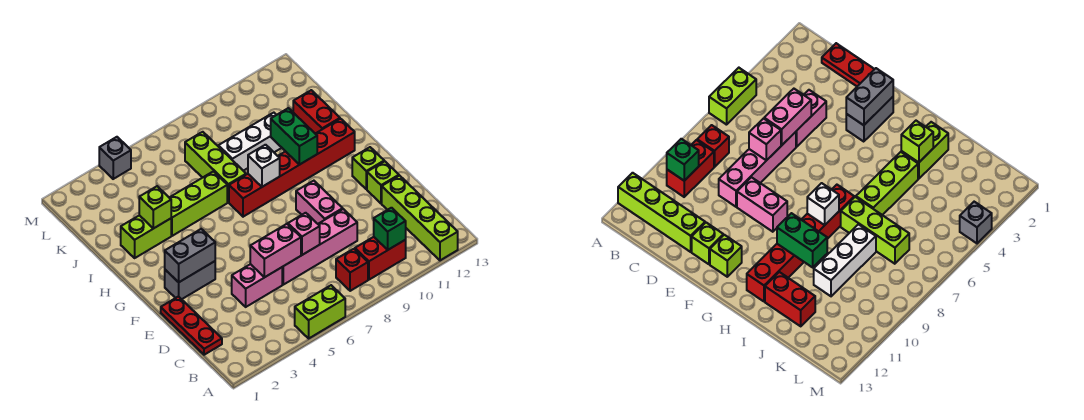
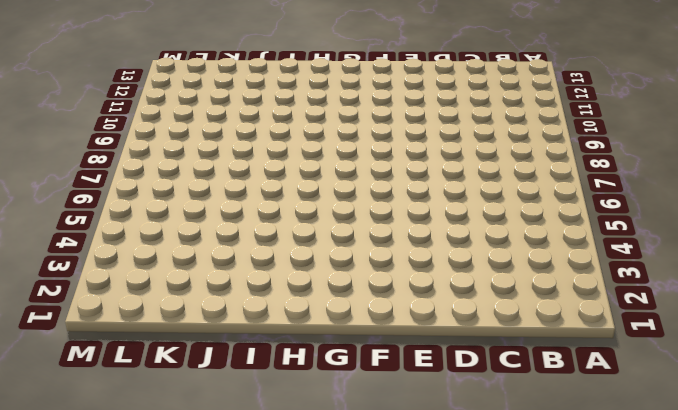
none -> lime brick A5:A6 level 1
none -> lime brick A12:D12 level 1
none -> red brick B8 level 1

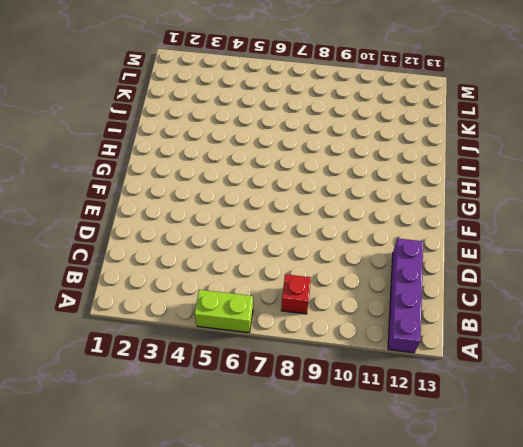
purple brick A12:D12 level 1 -> lime brick A12:D12 level 1
none -> red brick B9:B10 level 1
none -> red plate C1:E1 level 1
none -> pink brick D4:D5 level 1

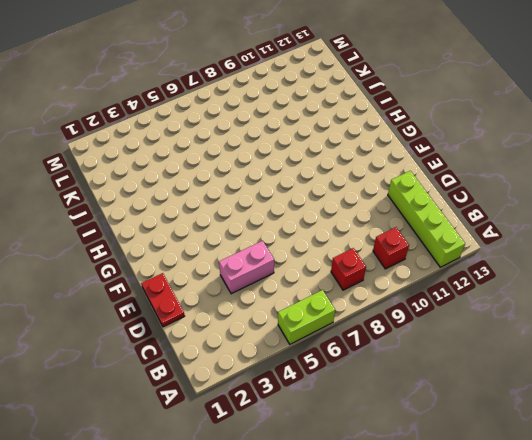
red brick B10 level 1 -> red brick B9:B10 level 1
red plate D1:E1 level 1 -> red plate C1:E1 level 1
none -> pink brick D6:D9 level 1
none -> pink brick E9:F9 level 1
none -> lime brick E12 level 1

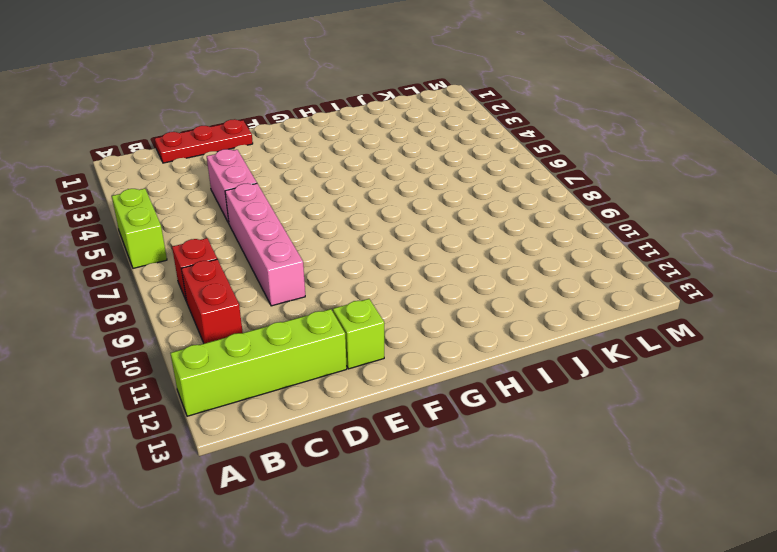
none -> pink brick E9:F9 level 1
none -> grey brick F2:F3 level 1
none -> lime brick F12 level 1

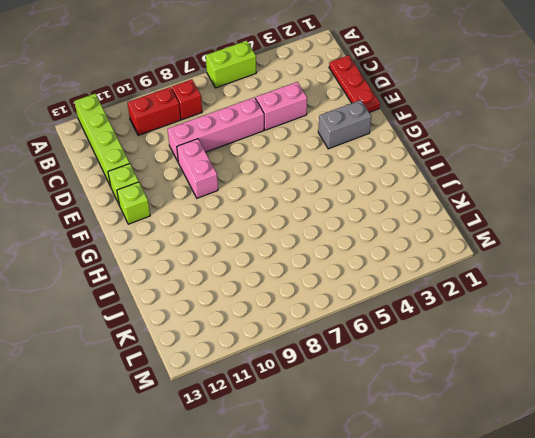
none -> red brick H7:H12 level 1
none -> lime brick I2:I3 level 1
none -> lime brick I4:I6 level 1

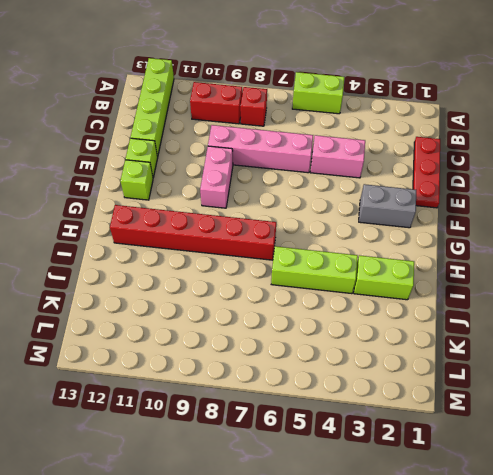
none -> lime brick I7:K7 level 1
none -> red brick I12:J12 level 1
none -> white brick J8:J10 level 1

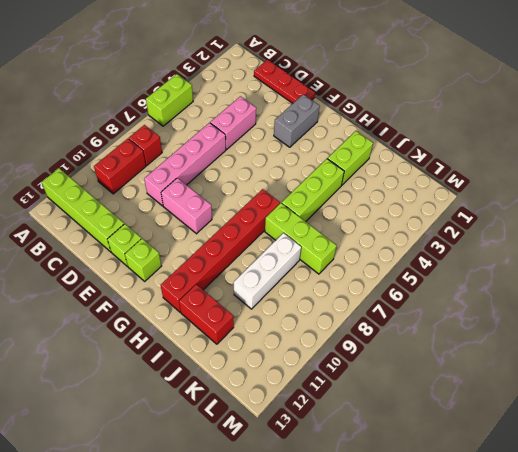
none -> grey brick M4 level 1
none -> green brick B10 level 2
none -> pink brick D5:D6 level 2

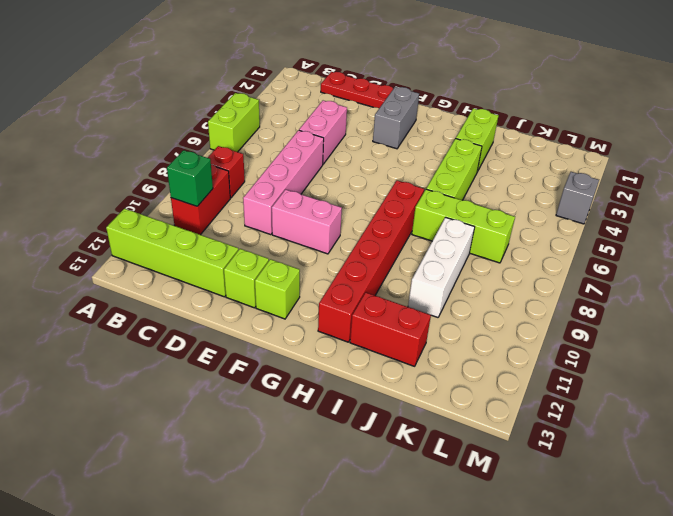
none -> pink brick D5:D6 level 2
none -> pink brick D7 level 2
none -> grey brick F2:F3 level 2

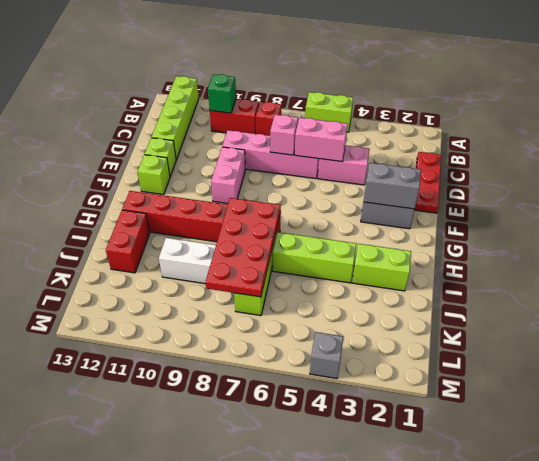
red plate H7:K8 level 2 -> white brick H8 level 2
none -> green brick H10:I10 level 2
none -> lime brick I3 level 2

